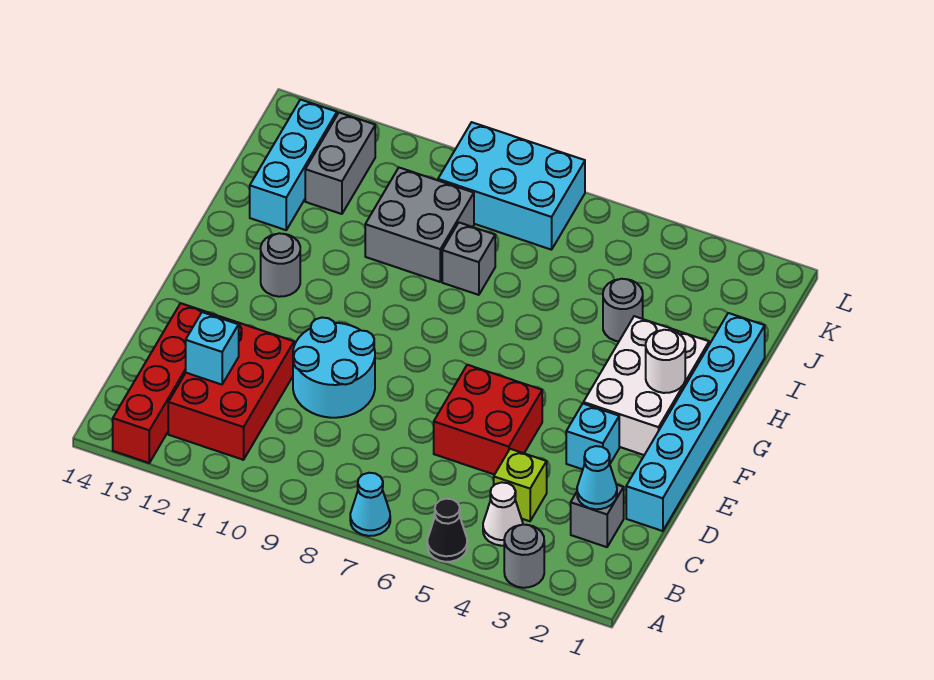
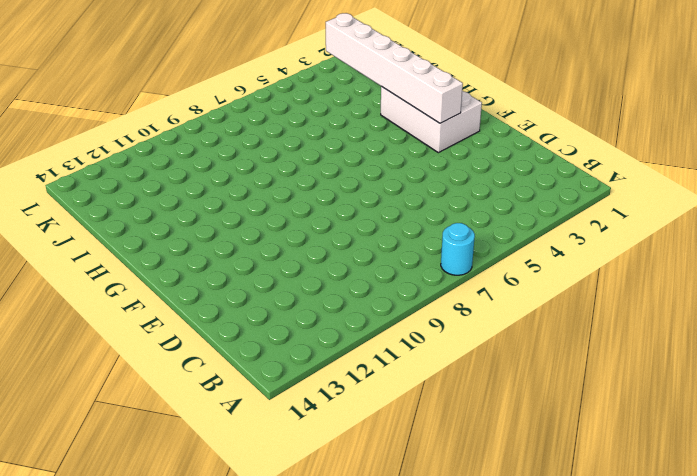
cyan round brick A7 level 1 -> cyan cone A7 level 1
white brick F3:K3 level 2 -> none
none -> grey round brick A3 level 1
none -> black cone A5 level 1
none -> red brick A13:D13 level 1

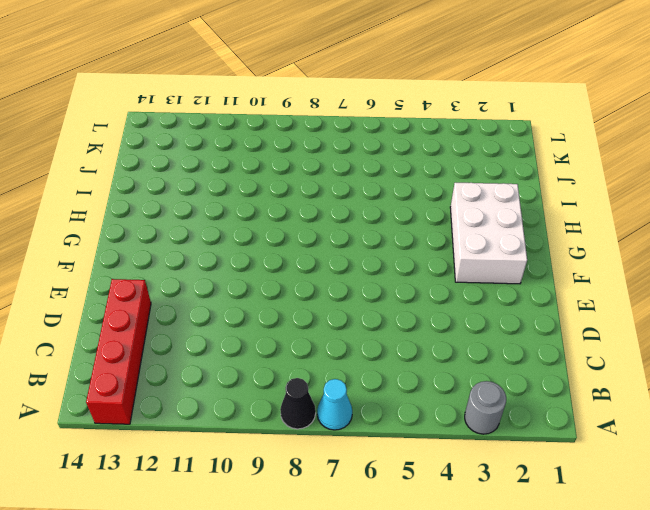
black cone A8 level 1 -> black cone A5 level 1
none -> white cone B4 level 1
none -> red brick B11:D12 level 1
none -> grey brick C2 level 1

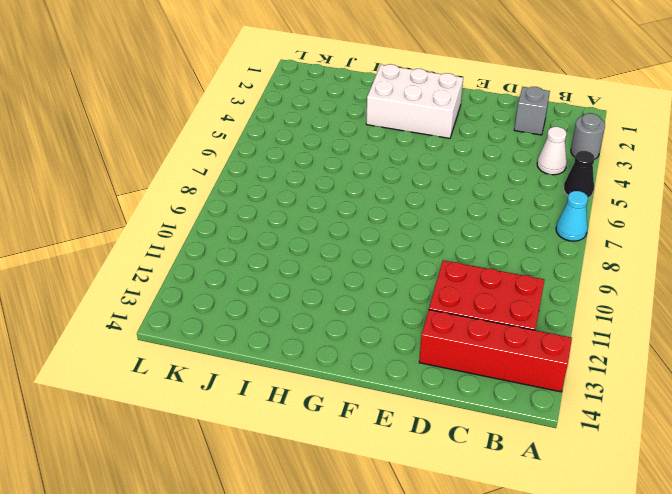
none -> lime brick C4 level 1
none -> cyan brick D1:I1 level 1
none -> red brick D5:E6 level 1

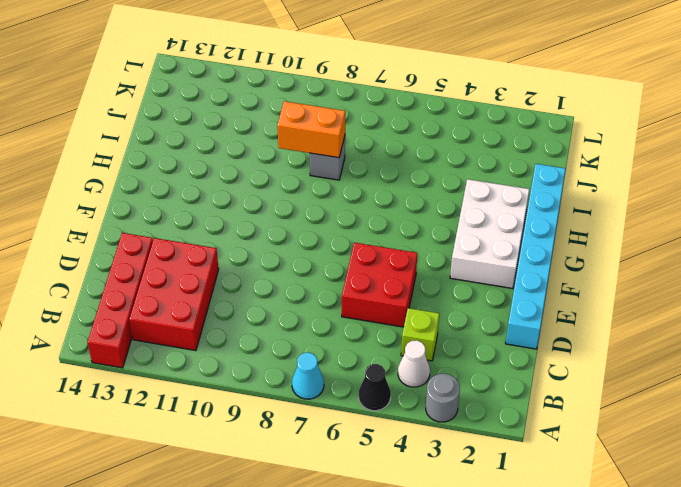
orange brick I8:I9 level 2 -> none
none -> grey brick C2 level 1
none -> cyan round brick D9:E10 level 1
none -> cyan brick E3 level 1

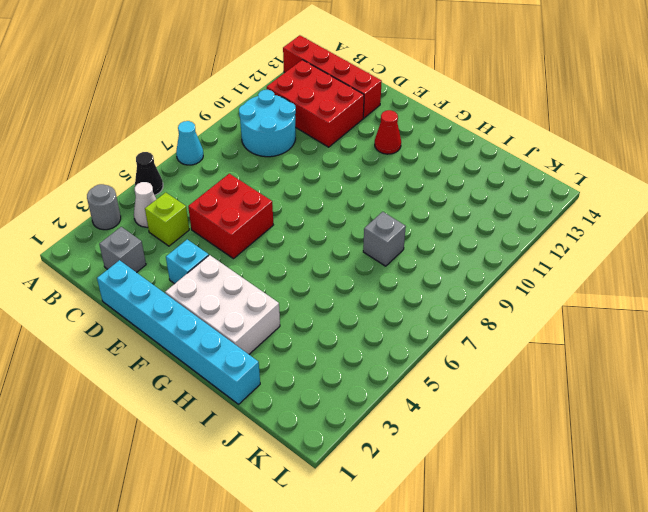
cyan round brick B9:C10 level 1 -> cyan round brick D9:E10 level 1
red cone F12 level 1 -> none
none -> grey round brick G12 level 1
none -> grey round brick I4 level 1
none -> grey brick I9:J10 level 1

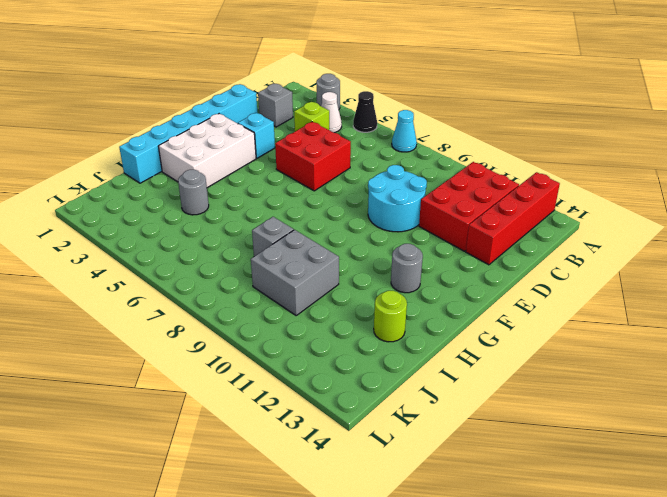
lime round brick I13 level 1 -> cyan brick I13:K13 level 1
none -> grey brick J12:K12 level 1
none -> cyan brick K7:L9 level 1
none -> cyan cone C2 level 2

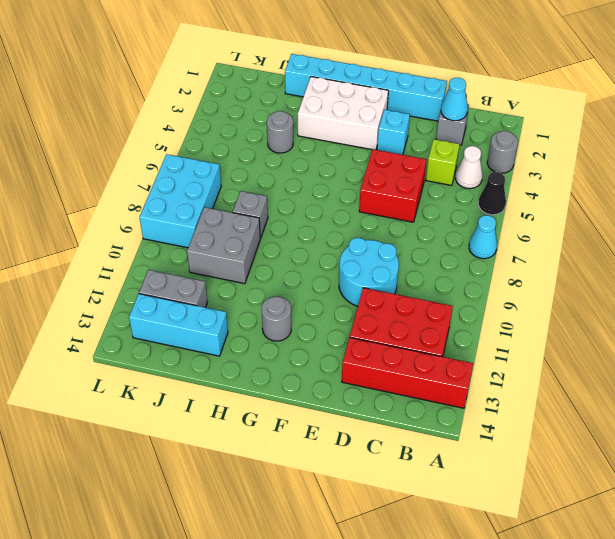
none -> cyan brick C12 level 2
none -> white round brick G2 level 2

